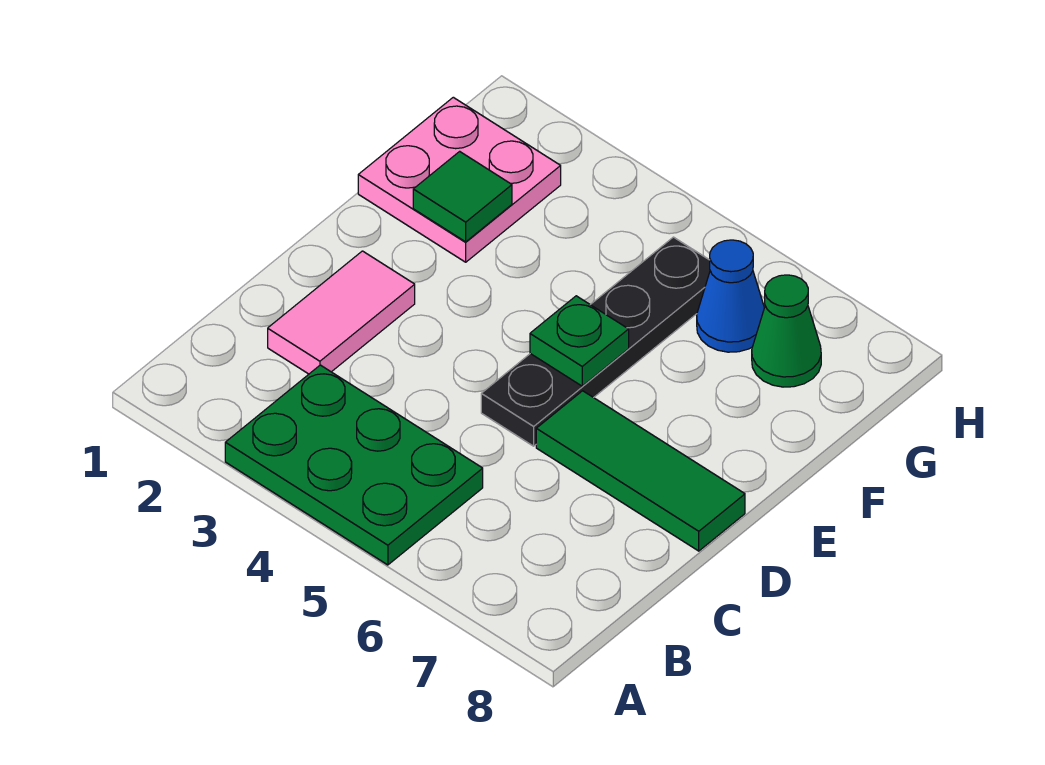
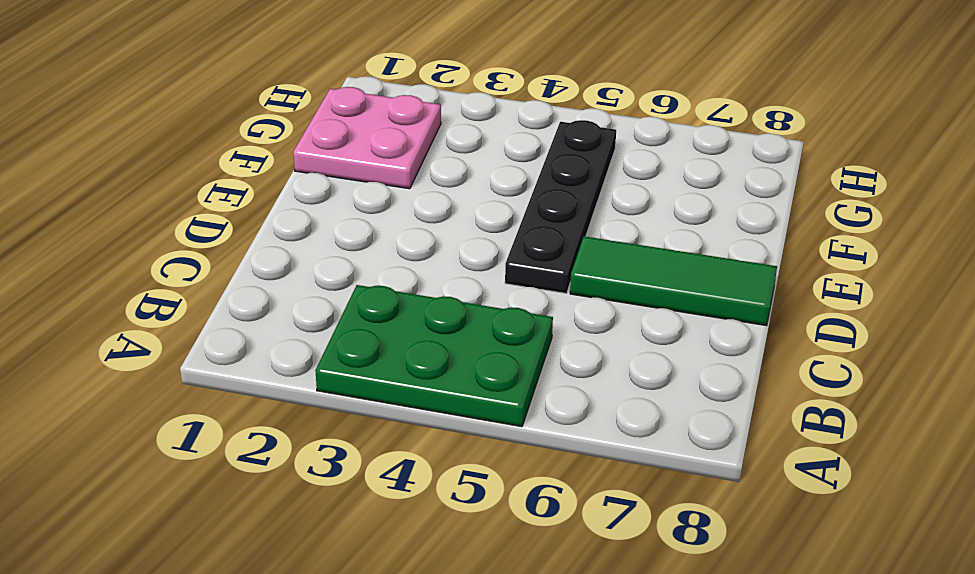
none -> pink tile C2:D2 level 1
none -> blue cone G6 level 1

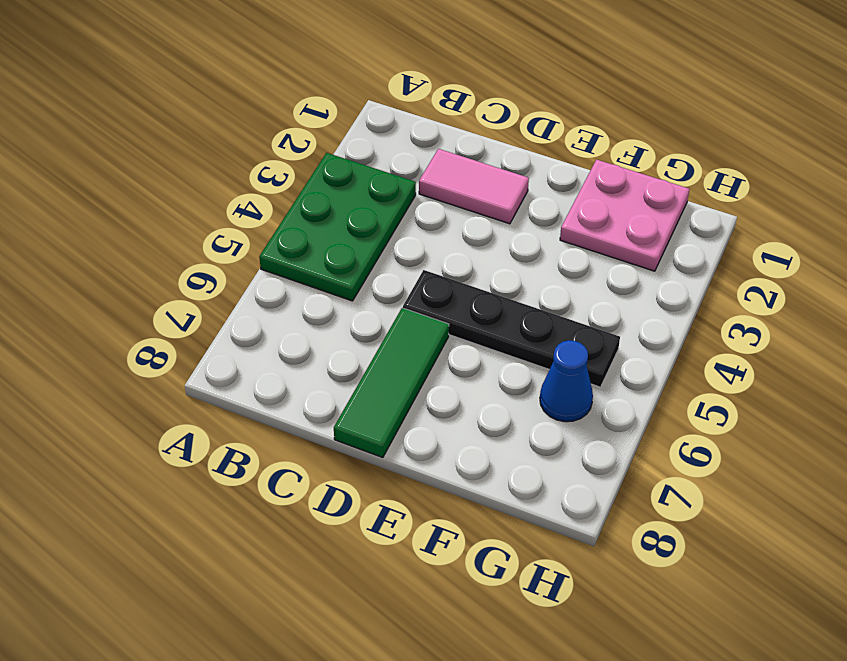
none -> green cone G7 level 1
none -> green plate E5 level 2

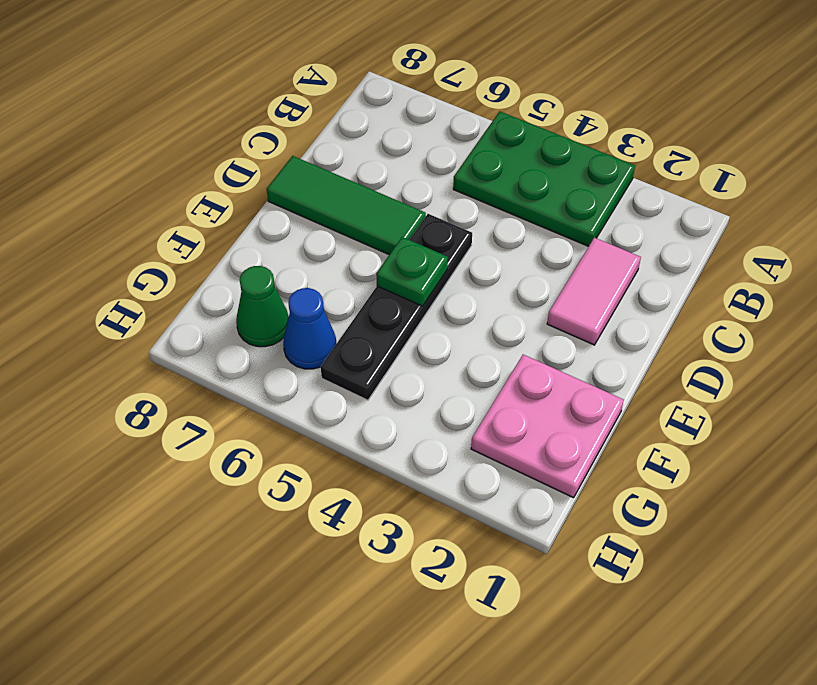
none -> green tile F2 level 2

